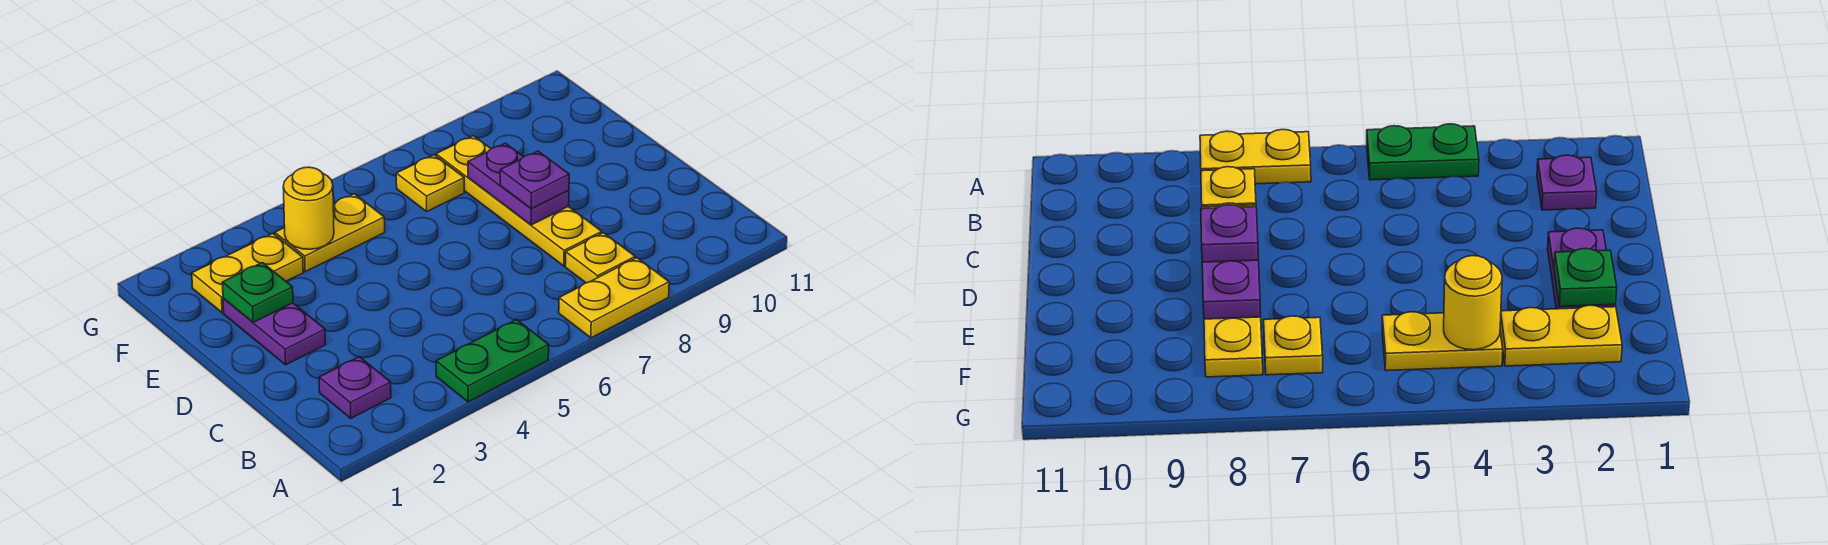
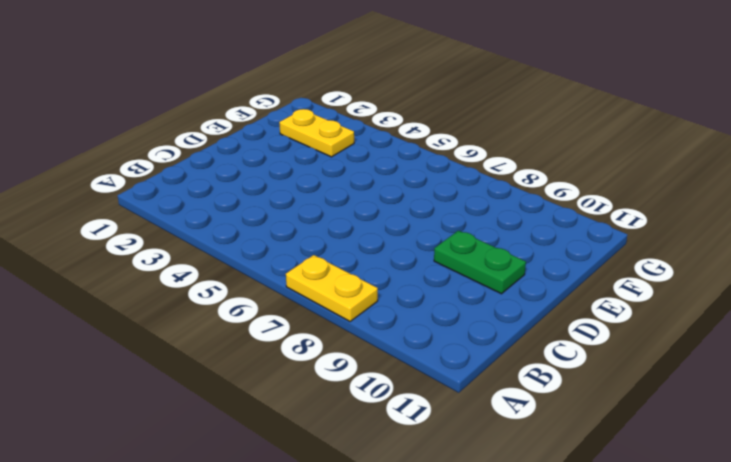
green plate D9:D10 level 1 -> green plate A4:A5 level 1
none -> purple plate B2 level 1
none -> yellow plate B8 level 1
none -> yellow plate C8:F8 level 1

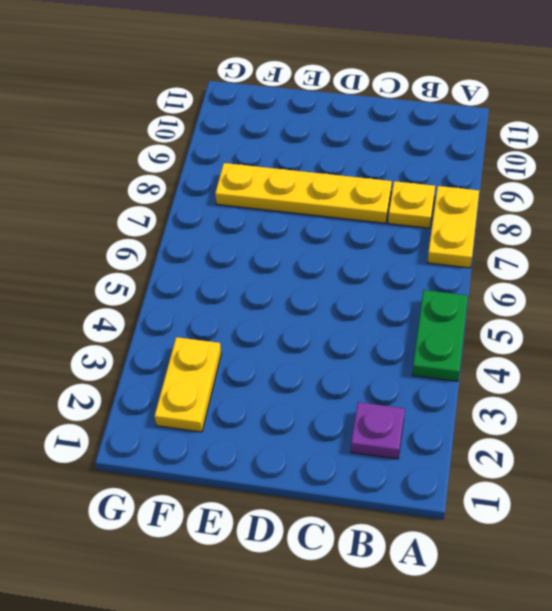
none -> purple plate D2:E2 level 1
none -> yellow plate F4:F5 level 1
none -> yellow plate F7 level 1

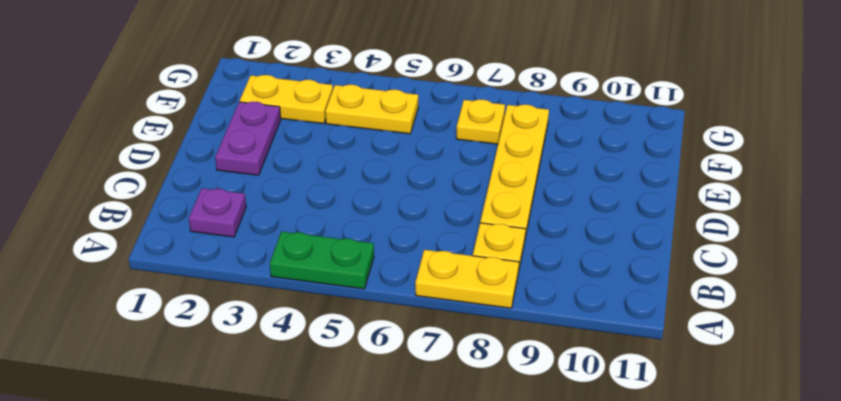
none -> purple plate D8:E8 level 2
none -> green plate E2 level 2
none -> yellow round brick F4 level 2

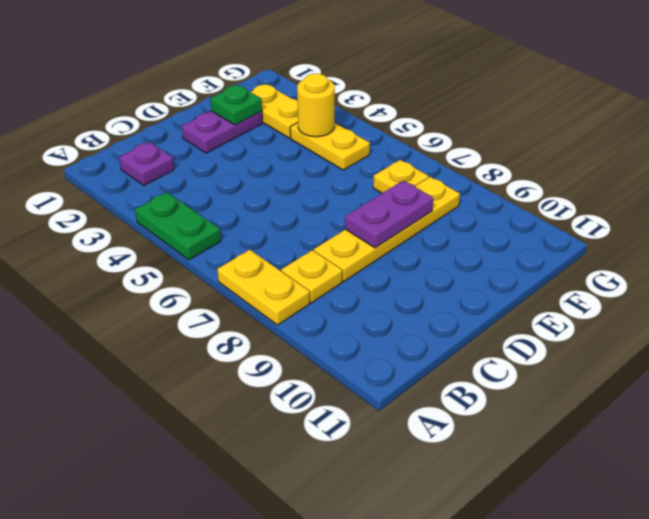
none -> purple plate D8 level 3

